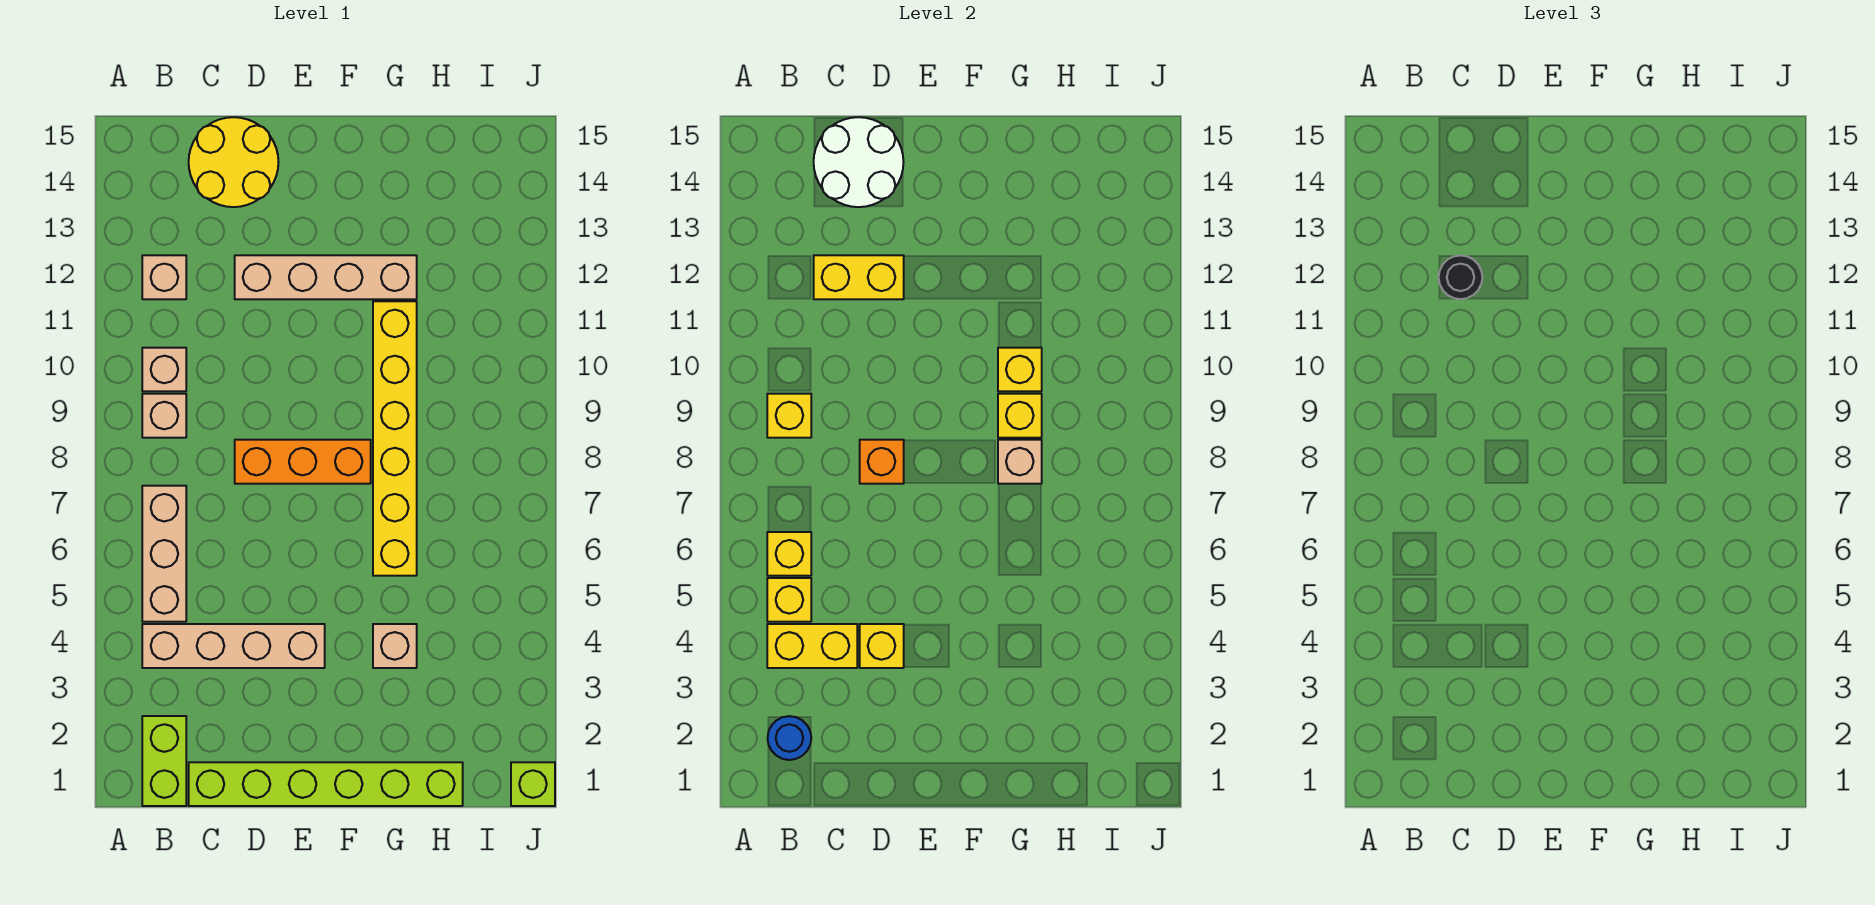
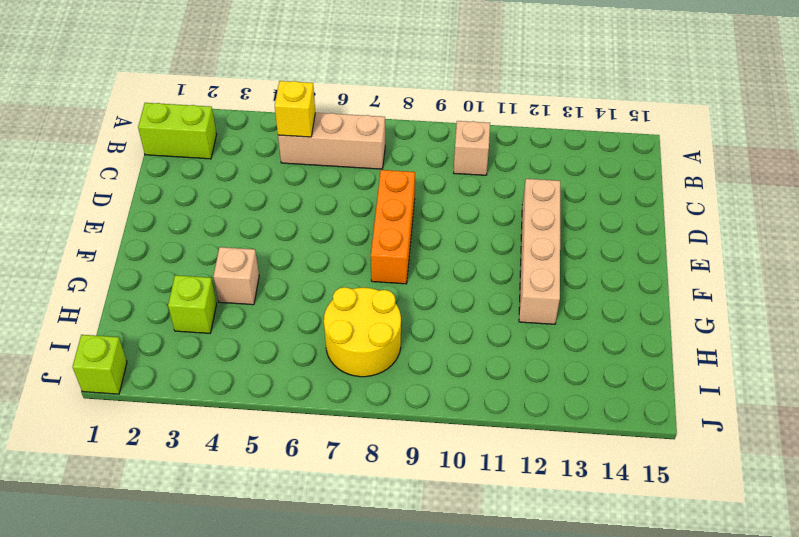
lime brick H3 level 1 -> none
yellow round brick H7:I8 level 1 -> yellow round brick C14:D15 level 1
none -> tan brick B4:E4 level 1
none -> tan brick B9 level 1
none -> tan brick B12 level 1

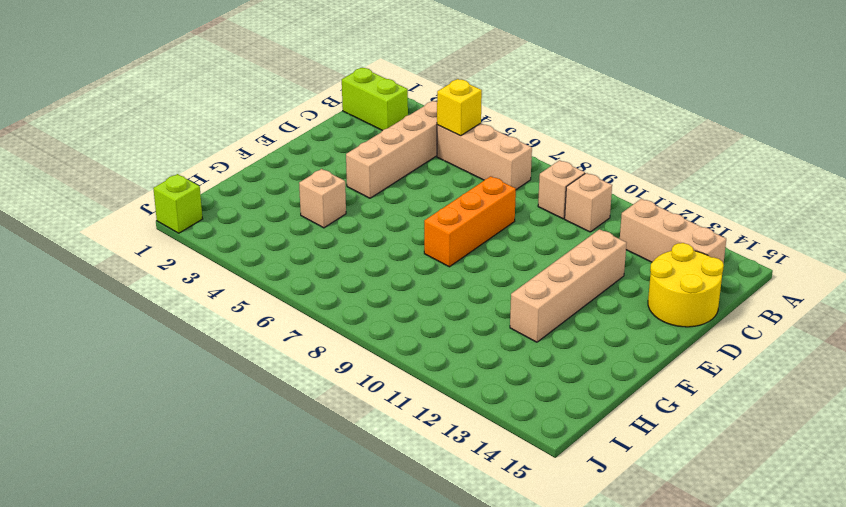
tan brick B12:B14 level 1 -> tan brick B12 level 1
none -> lime brick C1:H1 level 1
none -> yellow brick G6:G11 level 1
none -> blue round brick B2 level 2

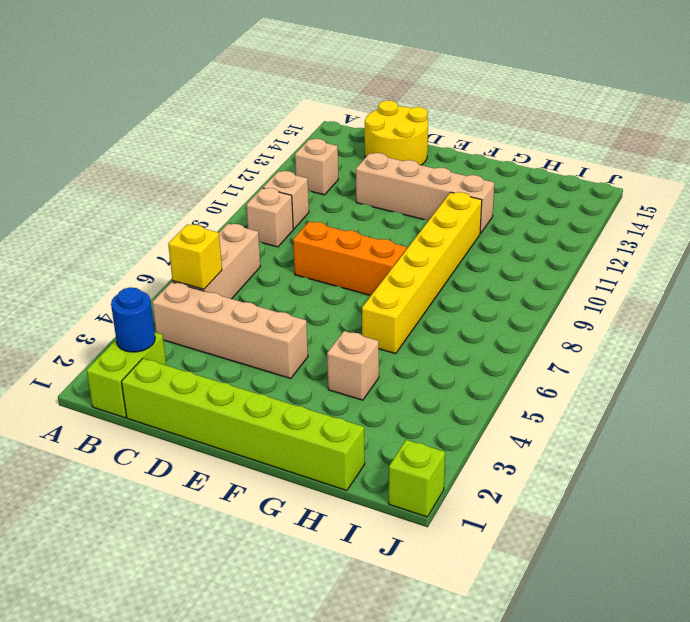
none -> yellow brick B4:C4 level 2
none -> yellow brick B6 level 2
none -> yellow brick B9 level 2

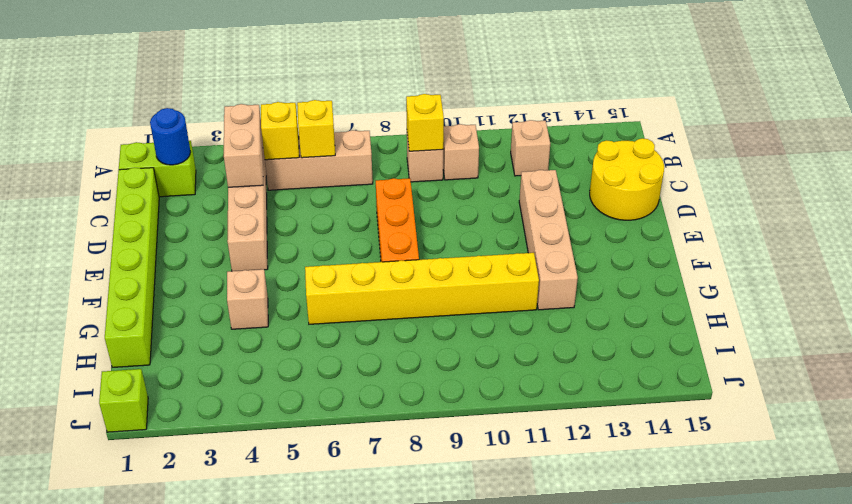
tan brick B4:C4 level 2 -> yellow brick B4:C4 level 2
none -> yellow brick C12:D12 level 2
none -> white round brick C14:D15 level 2
none -> yellow brick D4 level 2

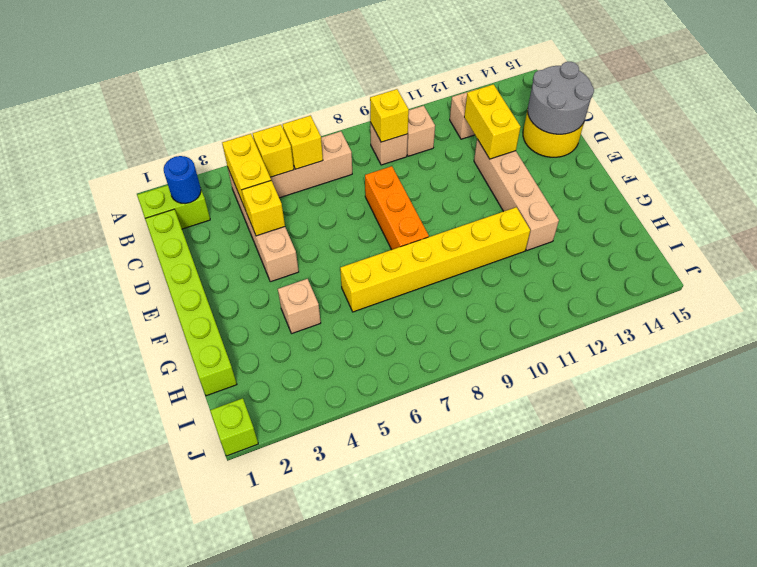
grey round brick C14:D15 level 2 -> white round brick C14:D15 level 2
none -> orange brick D8 level 2
none -> tan brick G8 level 2
none -> yellow brick G9 level 2

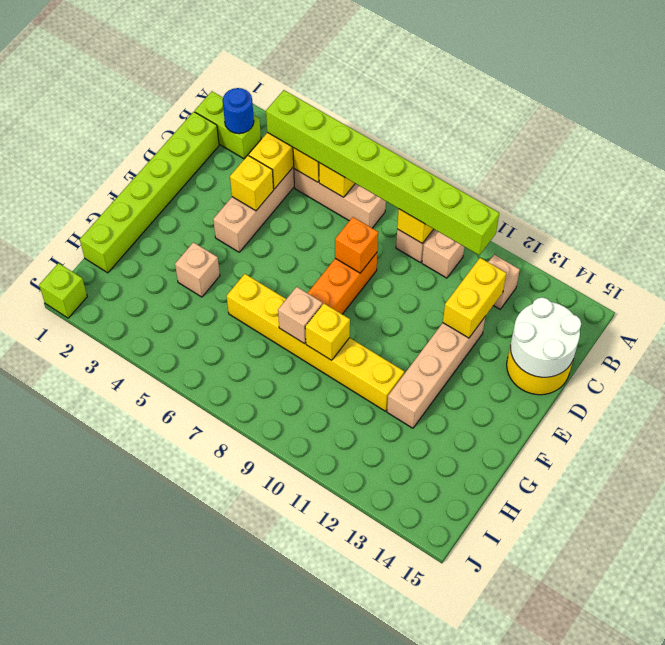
lime brick B4:B11 level 3 -> none
none -> yellow brick G10 level 2
none -> black round brick C12 level 3

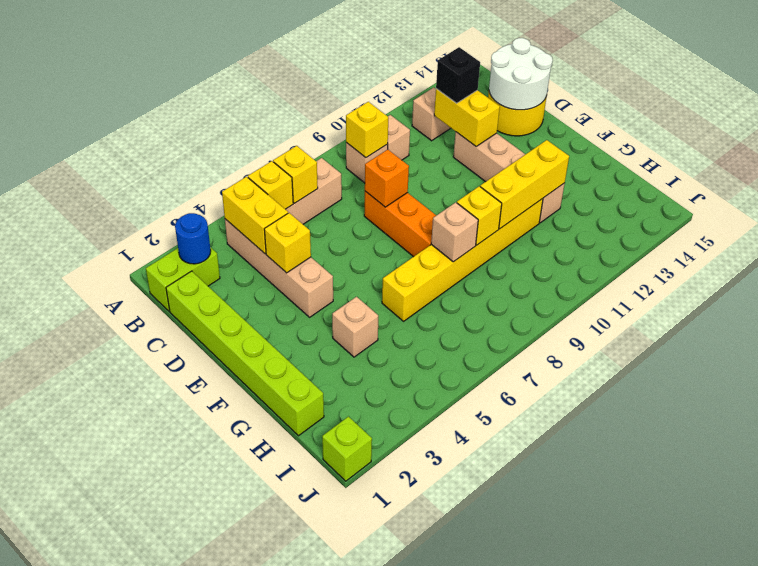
black brick C12 level 3 -> black round brick C12 level 3
yellow brick G10:G12 level 2 -> yellow brick G10 level 2

